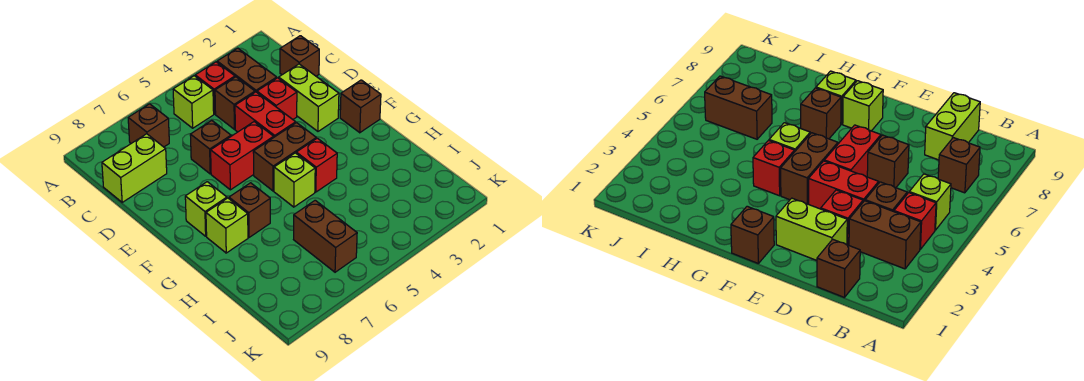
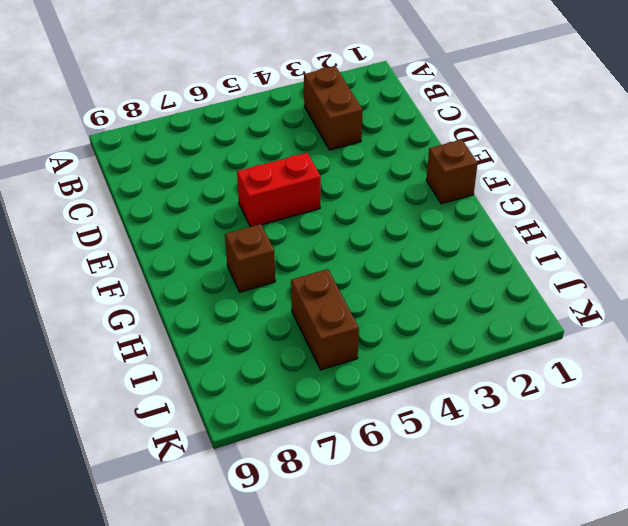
none -> red brick B4 level 1
none -> lime brick B5 level 1
none -> brown brick B7 level 1

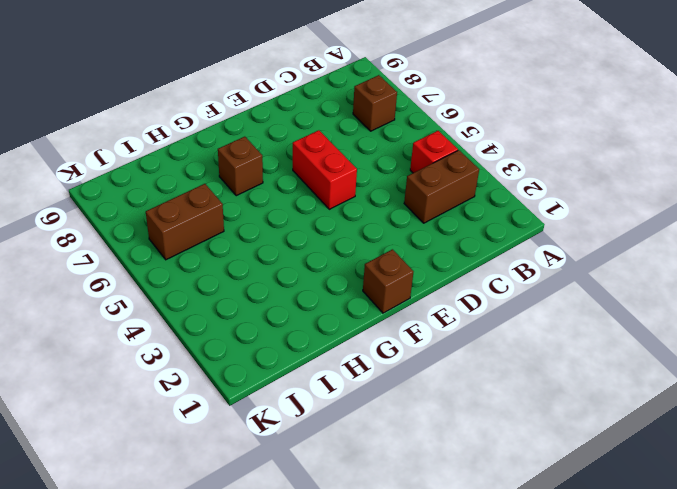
none -> lime brick B5 level 1
none -> brown brick C1 level 1
none -> brown brick C4 level 1

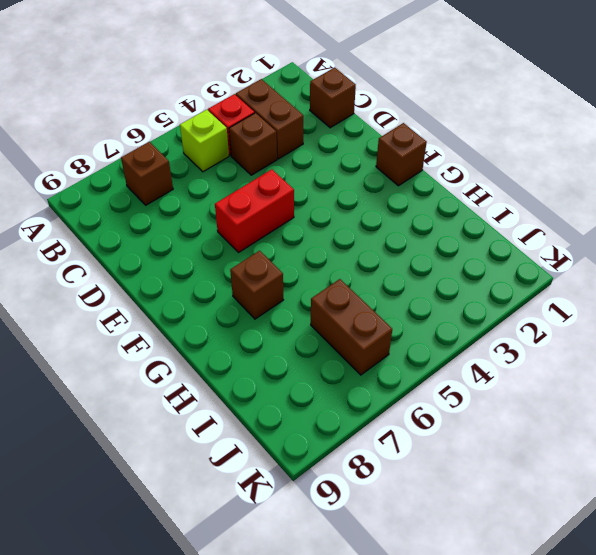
none -> lime brick C8:C9 level 1
none -> lime brick D2:E2 level 1
none -> red brick D3 level 1

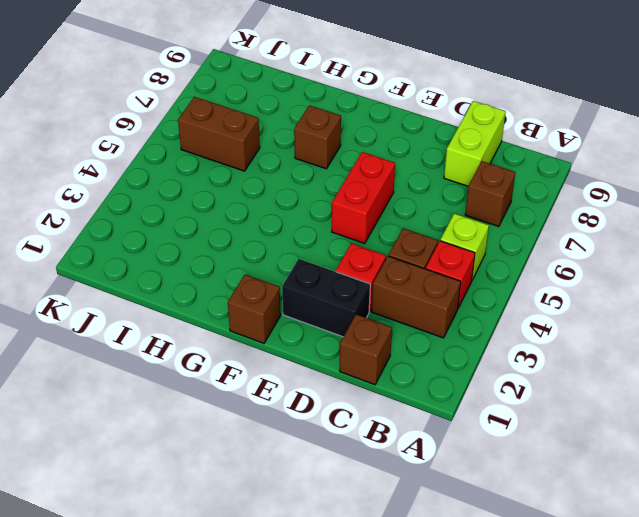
black brick D2:E2 level 1 -> lime brick D2:E2 level 1
none -> red brick D4:E4 level 1
none -> brown brick D6 level 1
none -> brown brick F4:F5 level 1

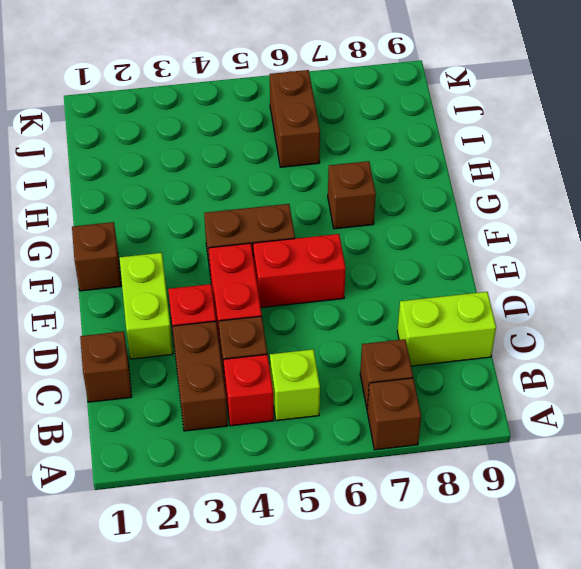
brown brick A7 level 1 -> brown brick D6 level 1
none -> lime brick F8 level 1
none -> red brick G4 level 1
none -> lime brick G5 level 1

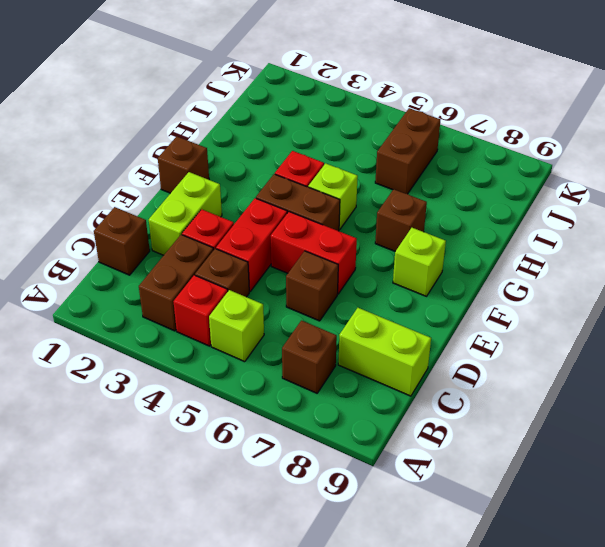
none -> lime brick G8 level 1

